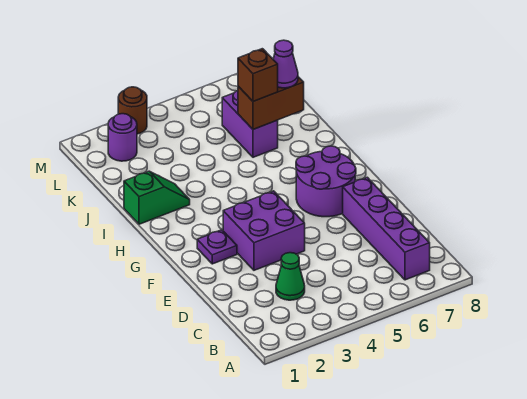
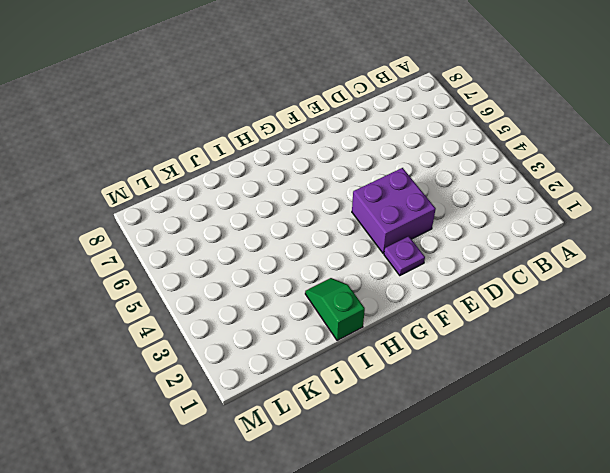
none -> purple brick B7:E7 level 1
none -> green cone C3 level 1
none -> purple round brick F6:G7 level 1

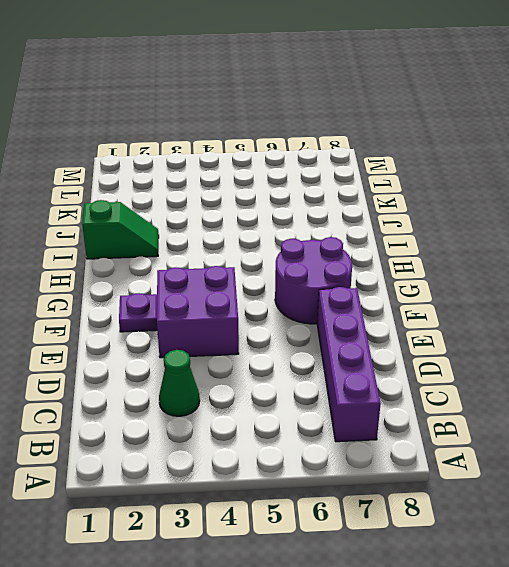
none -> purple brick J6:K6 level 1
none -> purple round brick L2 level 1
none -> brown round brick M3 level 1

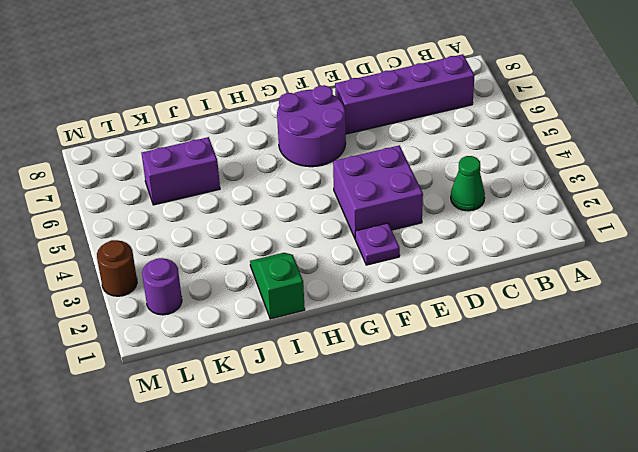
none -> brown brick J6:J7 level 2
none -> brown brick J6 level 3
none -> purple cone J7 level 3

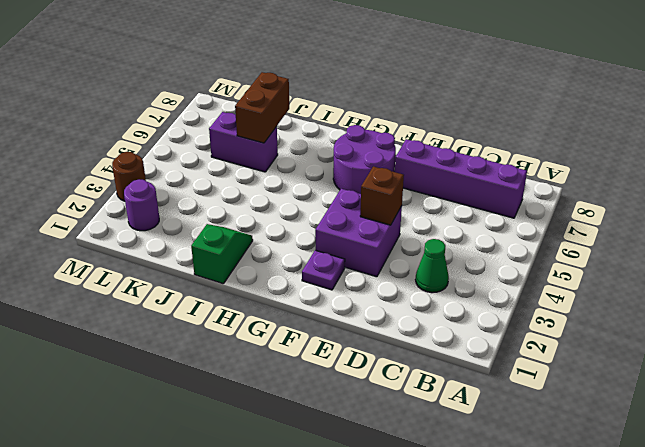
brown brick E4 level 2 -> brown brick J6 level 3
none -> purple cone J7 level 3

